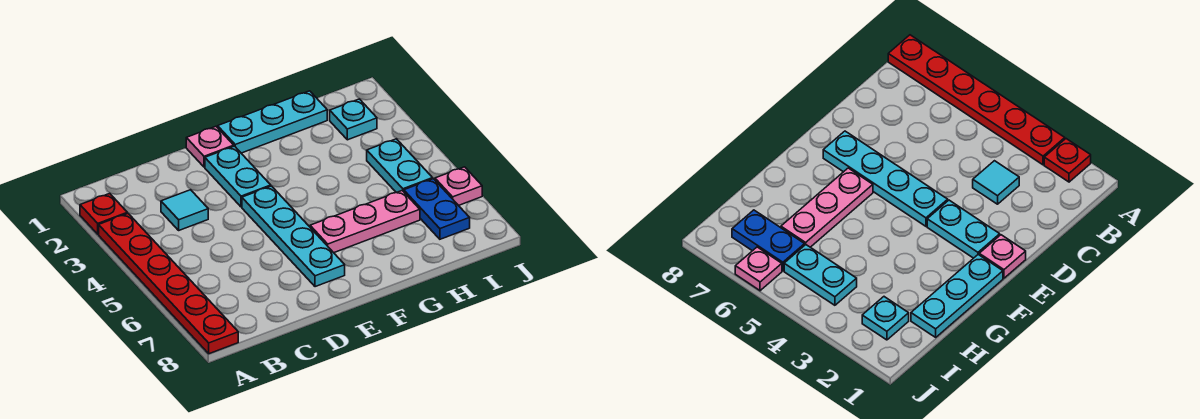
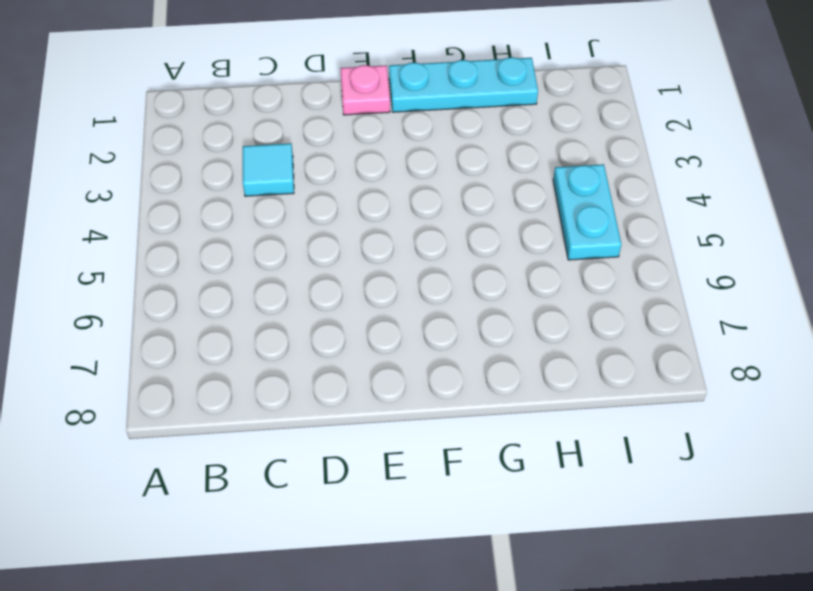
none -> red plate A2 level 1
none -> red plate A3:A8 level 1
none -> cyan plate E2:E3 level 1

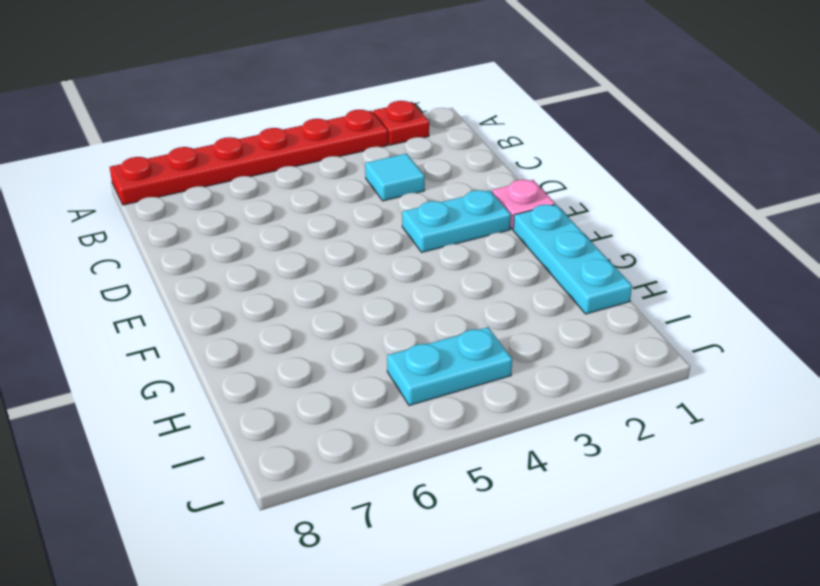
none -> cyan plate E4:E7 level 1
none -> pink plate F6:H6 level 1
none -> cyan plate I2 level 1

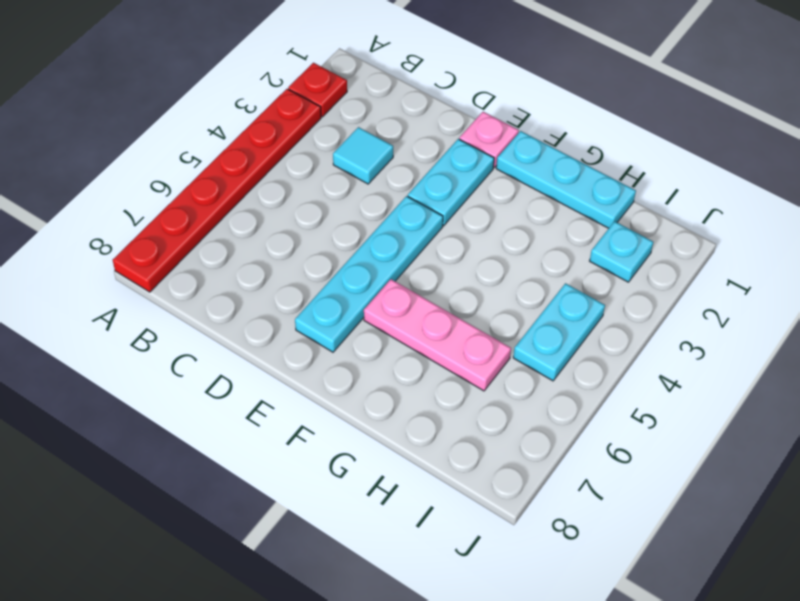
none -> blue plate I6:I7 level 1
none -> pink plate J6 level 1

